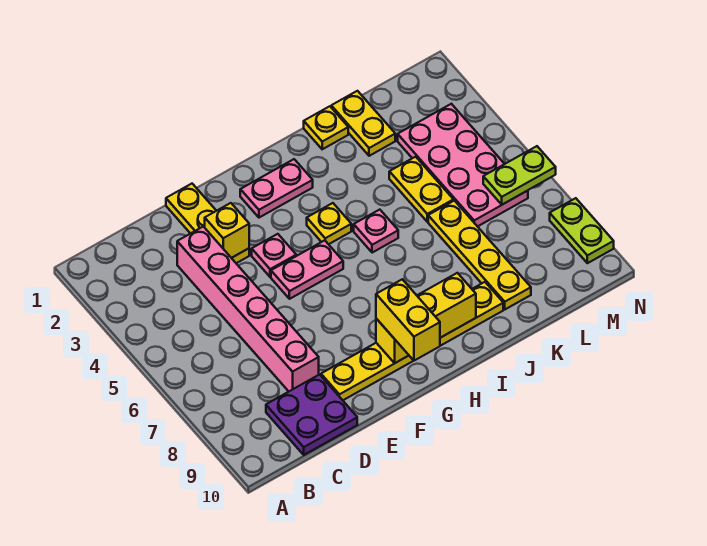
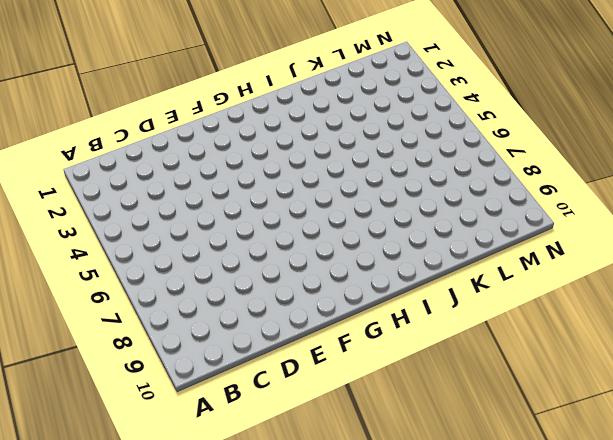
none -> purple plate C9:D10 level 1
none -> pink brick D3:D8 level 1
none -> yellow plate E1:E3 level 1

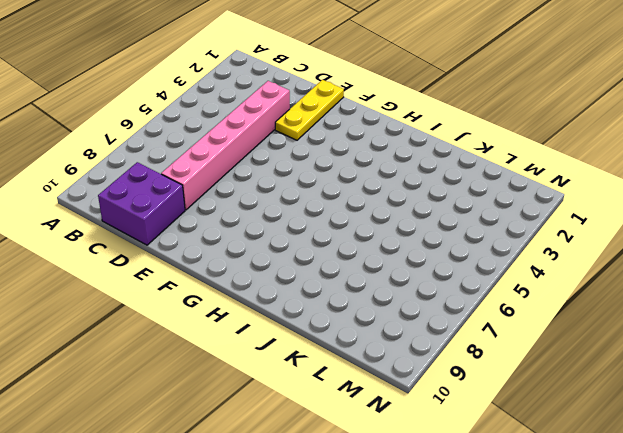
purple brick C9:D10 level 1 -> purple plate C9:D10 level 1
none -> yellow plate E9:J9 level 1
none -> pink plate F4 level 1
none -> pink plate F5:G5 level 1

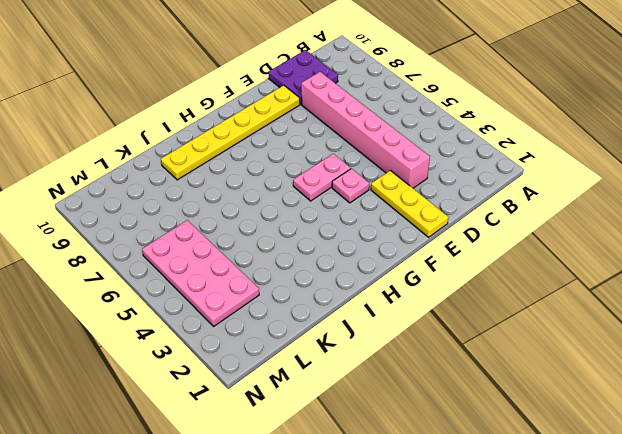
none -> pink plate G2:H2 level 1
none -> yellow plate H4 level 1
none -> pink plate I5 level 1

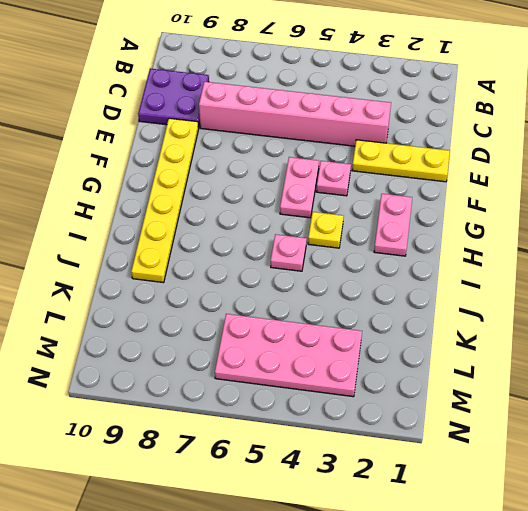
none -> yellow plate J1 level 1
none -> yellow plate K1:K2 level 1
none -> yellow plate K4:K5 level 1

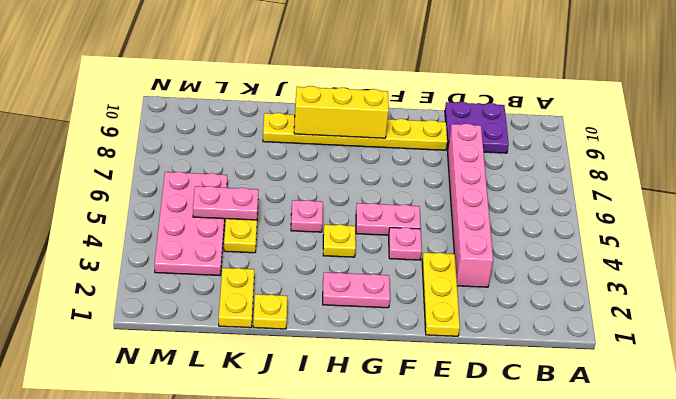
pink plate K5:L5 level 2 -> none
none -> yellow plate K6:K9 level 1
none -> lime plate N8:N9 level 1
none -> yellow brick E3 level 2

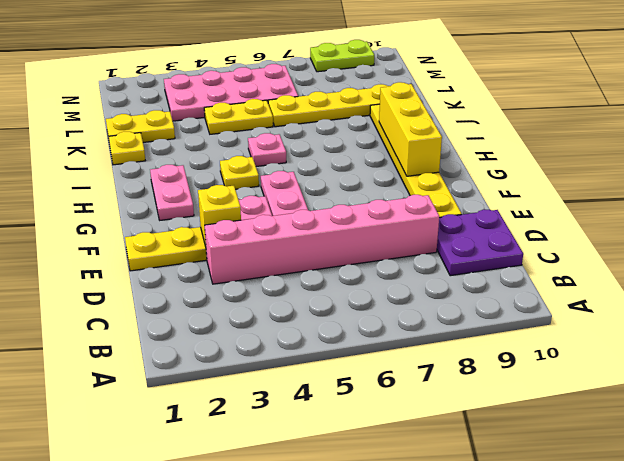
none -> lime plate M6:N6 level 2
none -> yellow brick G9:G10 level 3

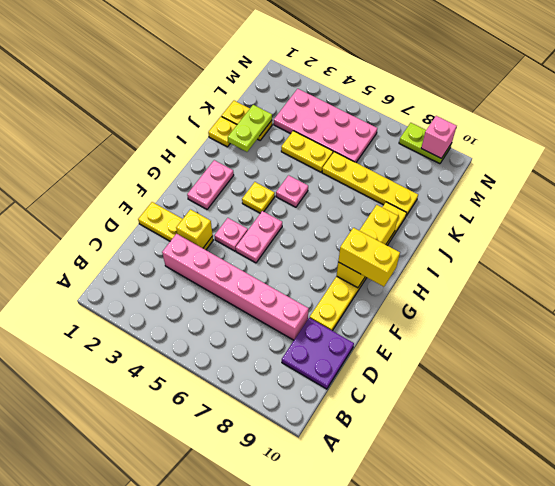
lime plate J2:K2 level 2 -> lime plate M6:N6 level 2
pink brick N9 level 2 -> none

